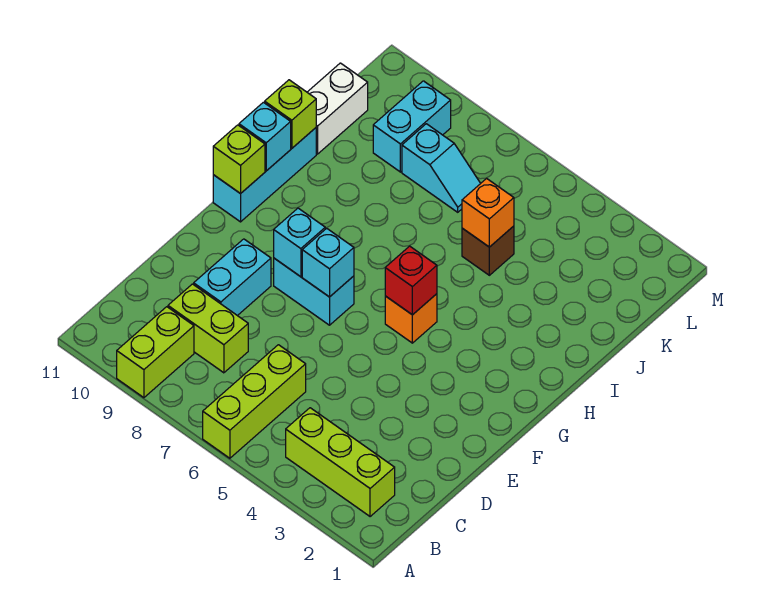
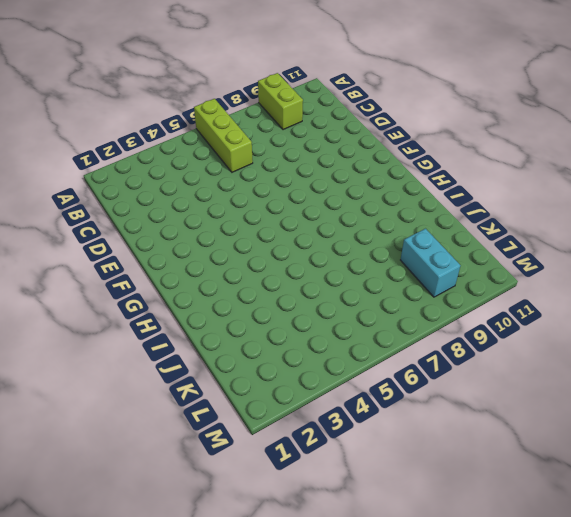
none -> lime brick B2:B4 level 1
none -> lime brick C8:C9 level 1
none -> cyan brick D9:E9 level 1

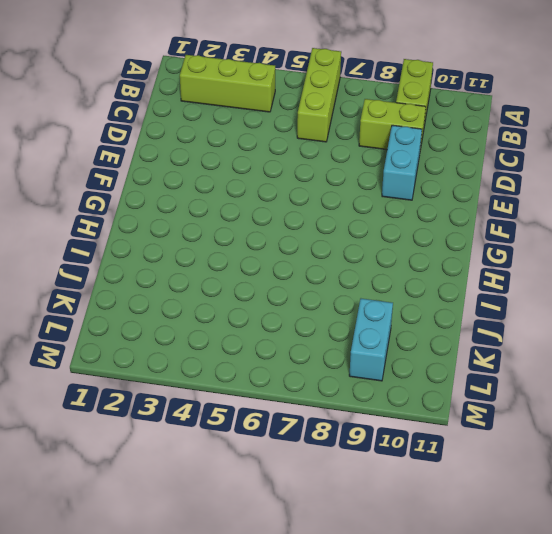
none -> cyan brick F7:F8 level 1
none -> orange brick G5 level 1
none -> cyan brick G11:I11 level 1

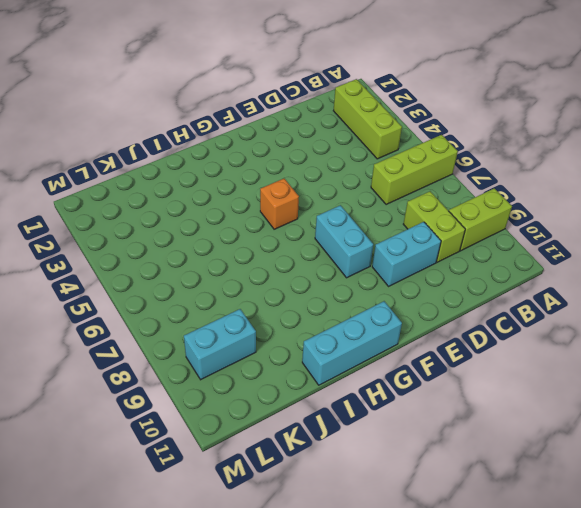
none -> brown brick J5 level 1
none -> white brick J11:K11 level 1
none -> cyan slope K7:K8 level 1 top 8

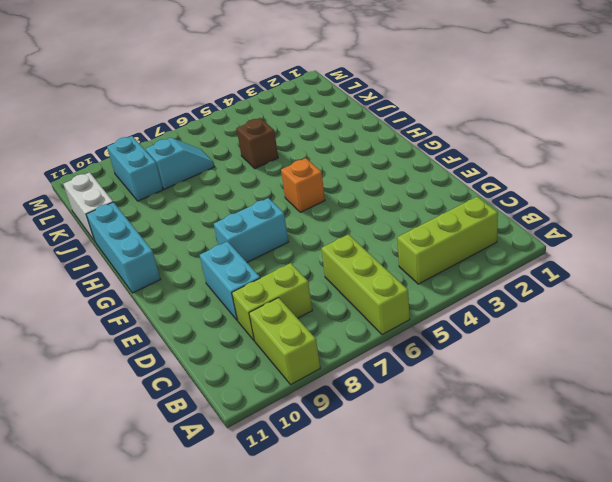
none -> cyan brick F7 level 2
none -> cyan brick F8 level 2
none -> red brick G5 level 2

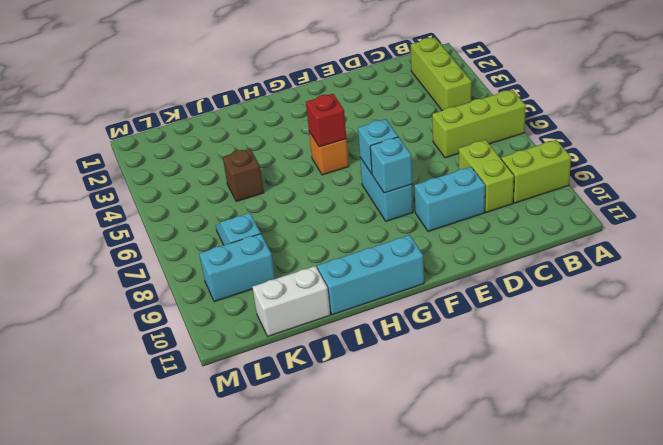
none -> lime brick G11 level 2
none -> cyan brick H11 level 2
none -> lime brick I11 level 2

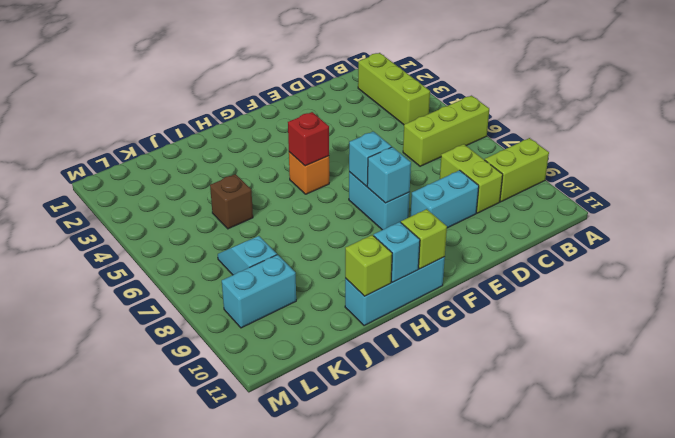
none -> white brick J11:K11 level 1
none -> orange brick J5 level 2

